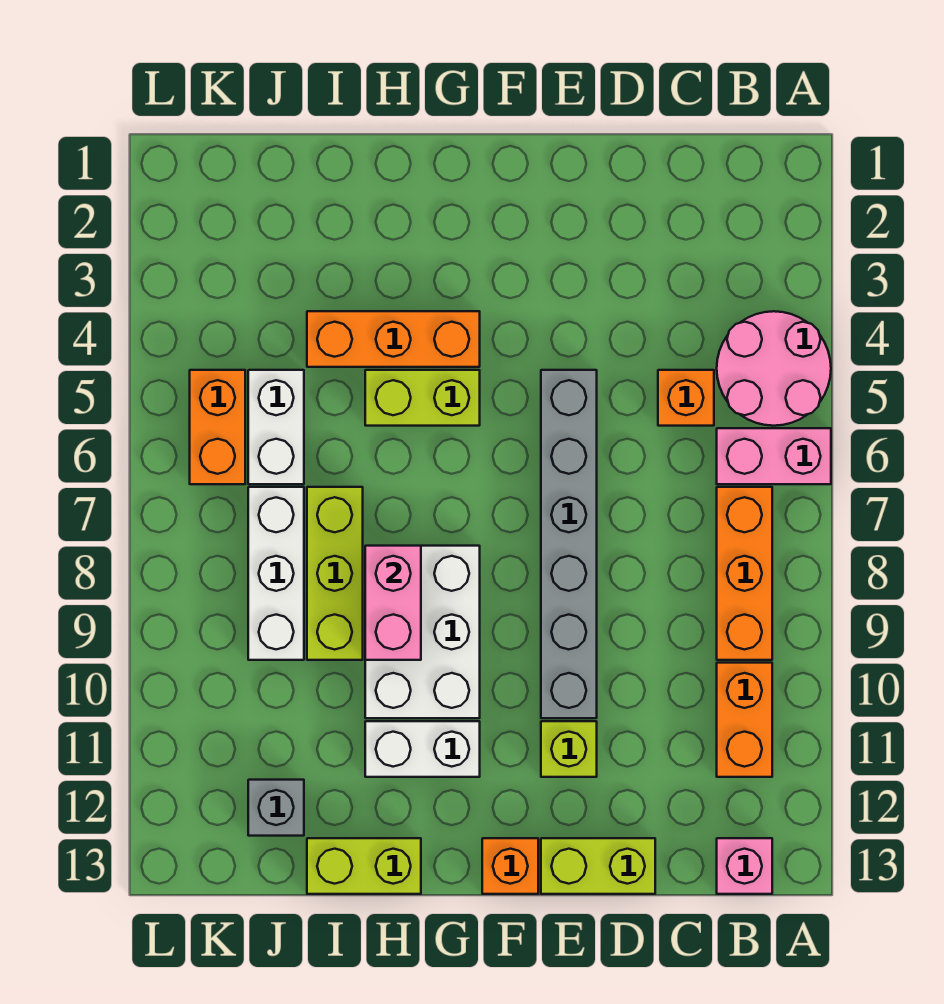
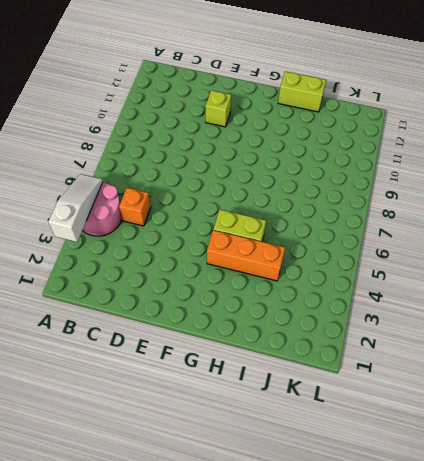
white slope A3:A5 level 2 top 3 -> none
none -> pink brick A6:B6 level 1
none -> orange brick B7:B9 level 1
none -> orange brick B10:B11 level 1

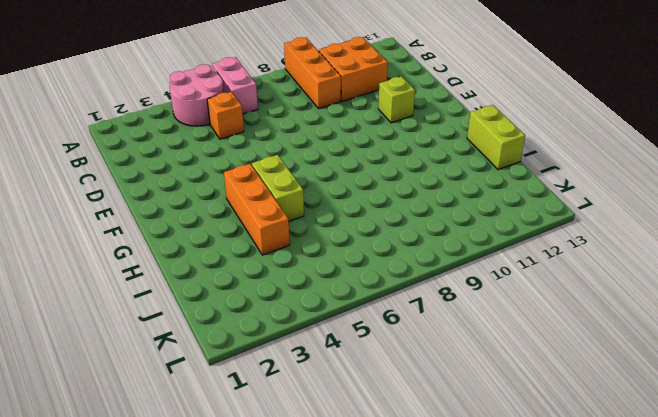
orange brick A9:C9 level 1 -> orange brick B7:B9 level 1
orange brick B10:C11 level 1 -> orange brick B10:B11 level 1
none -> pink brick B13 level 1
none -> lime brick D13:E13 level 1
none -> grey brick E5:E10 level 1

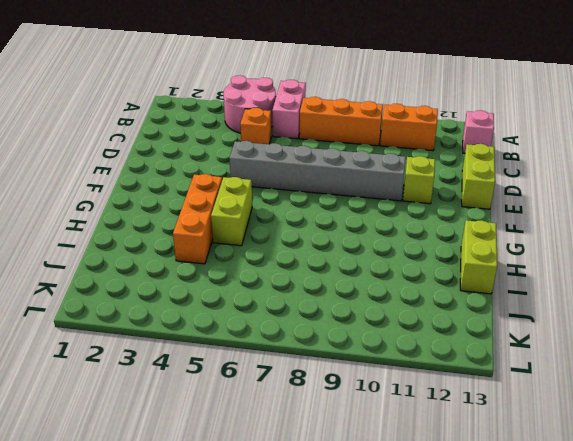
none -> orange brick F13 level 1
none -> white brick G8:H10 level 1
none -> white brick G11:H11 level 1

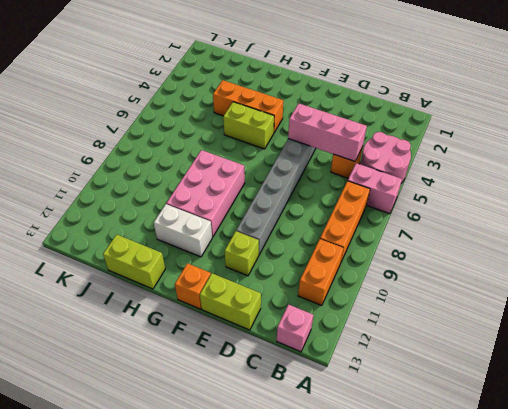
pink brick C5:E5 level 2 -> none
pink brick G8:H10 level 1 -> white brick G8:H10 level 1
none -> lime brick I7:I9 level 1
none -> white brick J5:J6 level 1
none -> white brick J7:J9 level 1

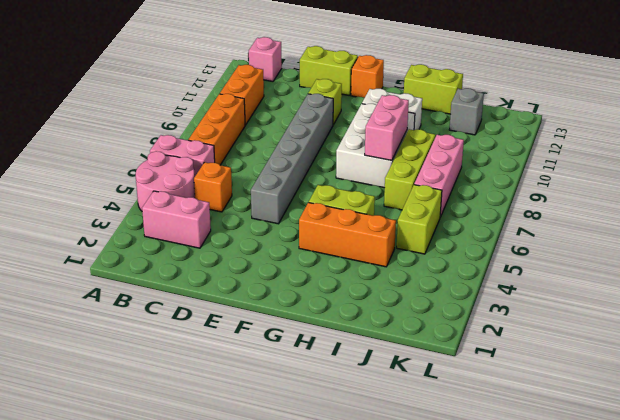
pink brick B3:C3 level 1 -> none
lime brick J5:J6 level 1 -> white brick J5:J6 level 1
pink brick J7:J9 level 1 -> white brick J7:J9 level 1
none -> orange brick K5:K6 level 1

